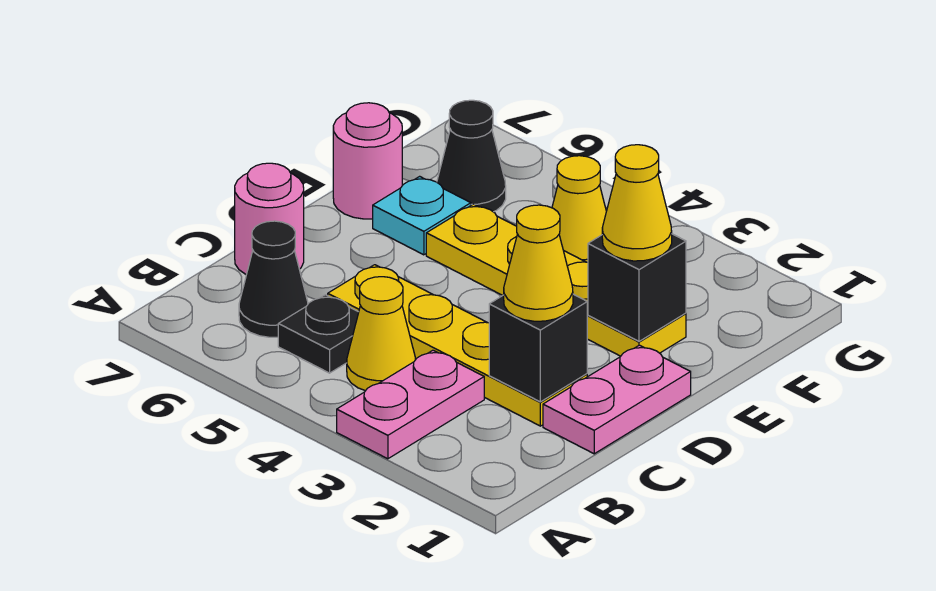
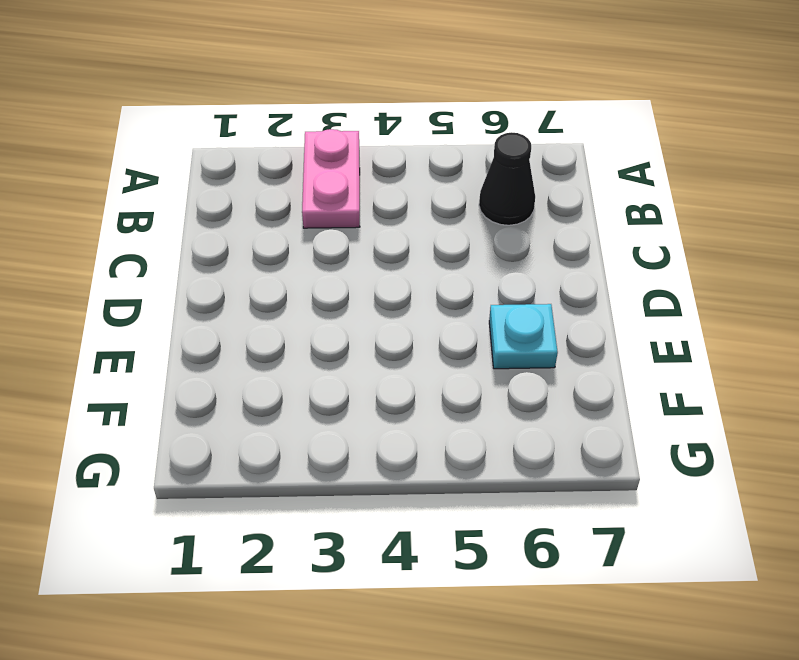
none -> yellow cone B4 level 1
none -> black plate B5 level 1
none -> pink plate C1:D1 level 1

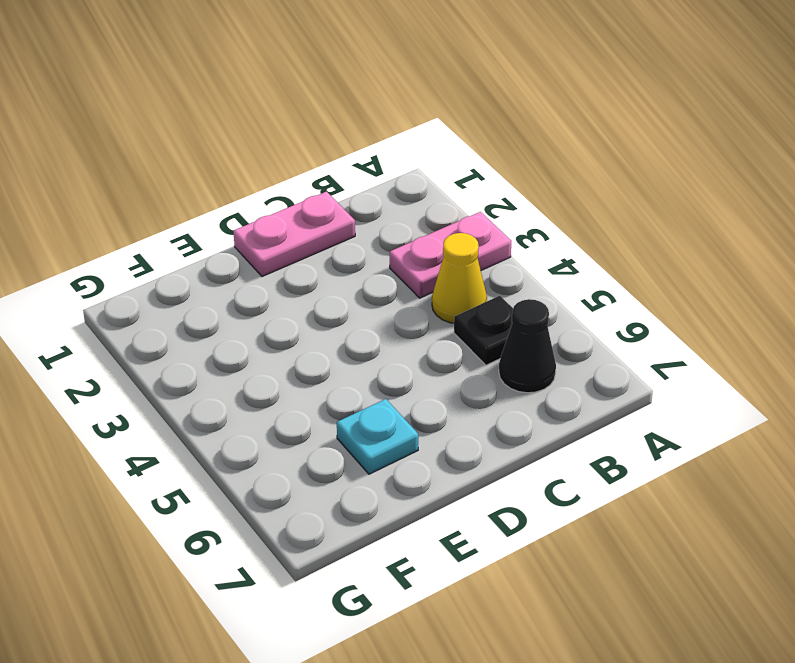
none -> yellow plate C2:C5 level 1
none -> pink round brick C7 level 1
none -> yellow plate E2:E5 level 1

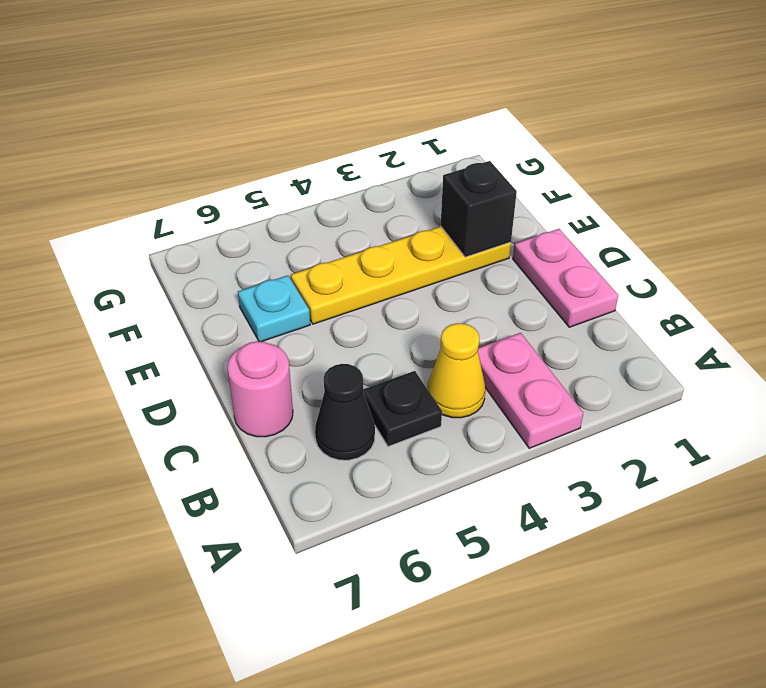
none -> yellow plate C2:C5 level 1
none -> pink round brick E7 level 1
none -> yellow cone F4 level 1

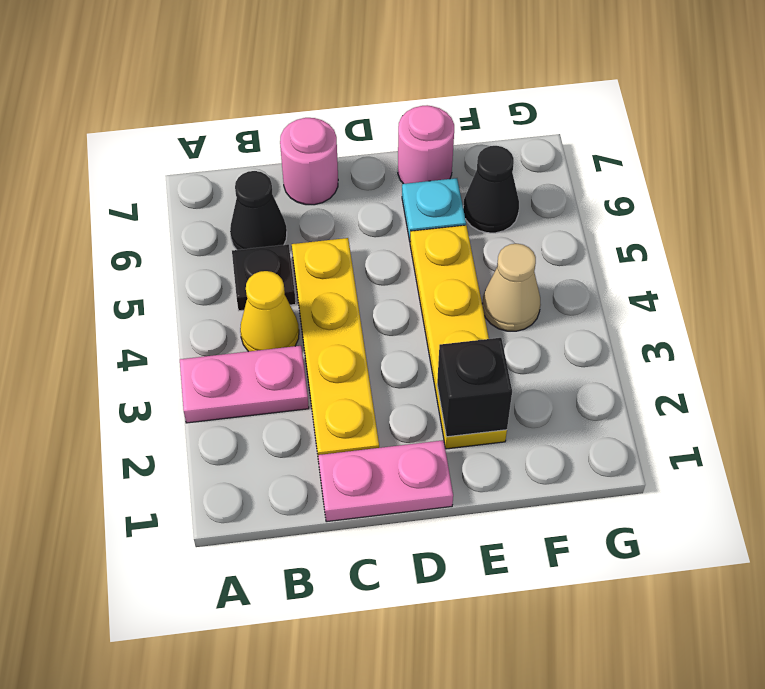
tan cone F4 level 1 -> yellow cone F4 level 1
none -> black brick C2 level 2
none -> yellow cone C2 level 3
none -> yellow cone E2 level 3

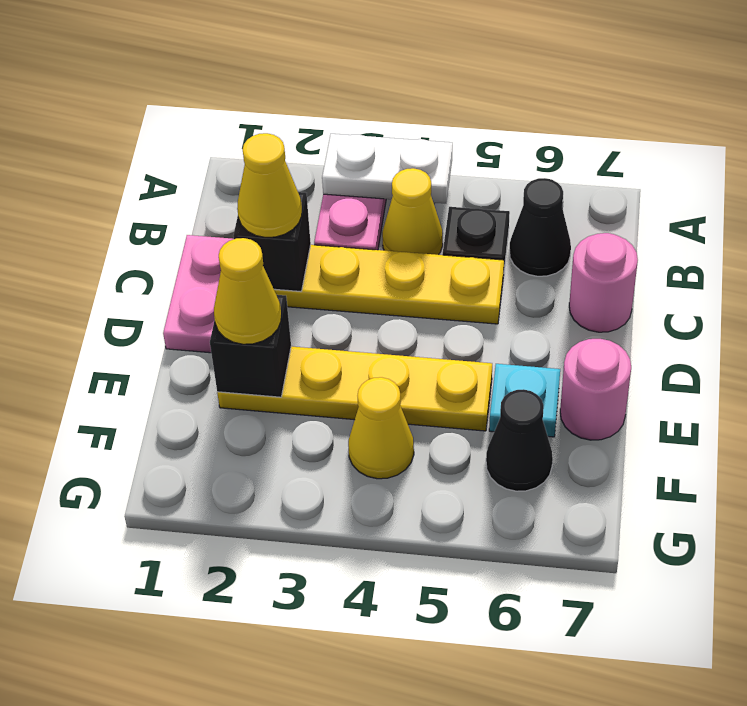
white plate A3:A4 level 2 -> none

